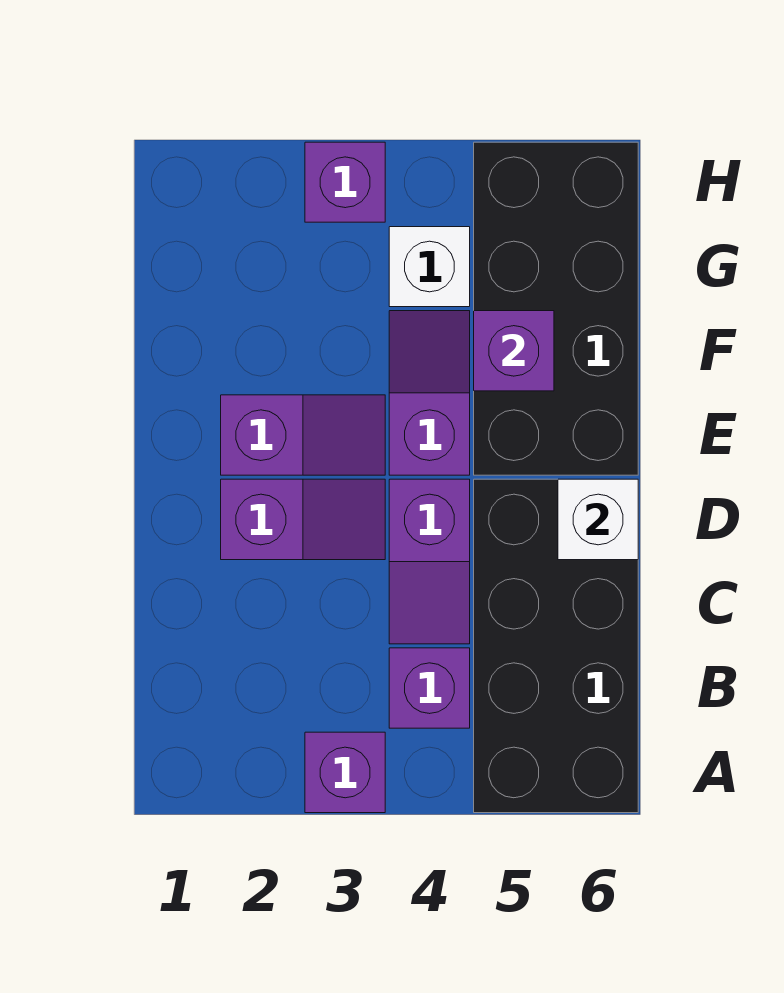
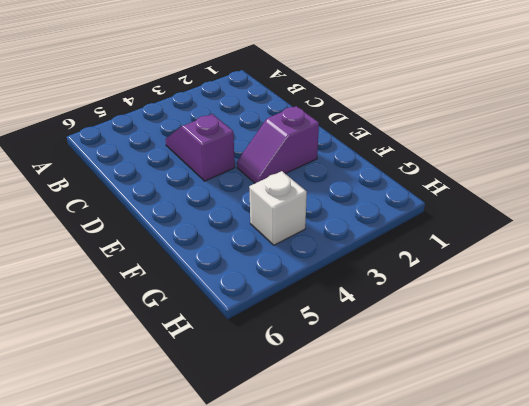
none -> purple brick A3 level 1
none -> black brick A5:D6 level 1
none -> purple brick B4 level 1

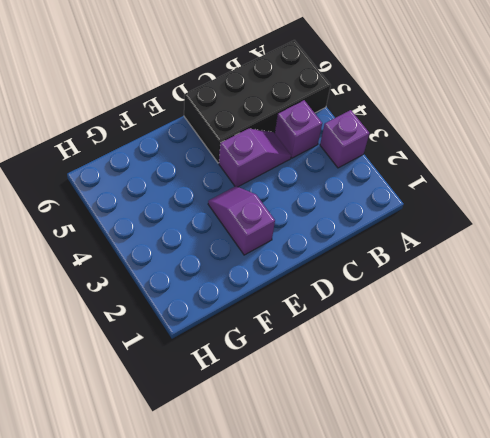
none -> purple slope D2:D3 level 1 top 2
none -> purple slope E4:F4 level 1 top E
none -> black brick E5:H6 level 1

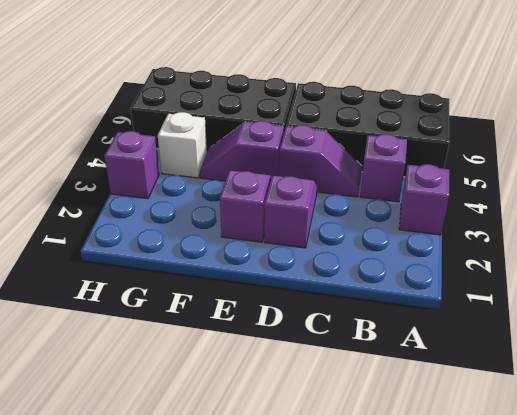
none -> white brick D6 level 2
none -> purple brick F5 level 2

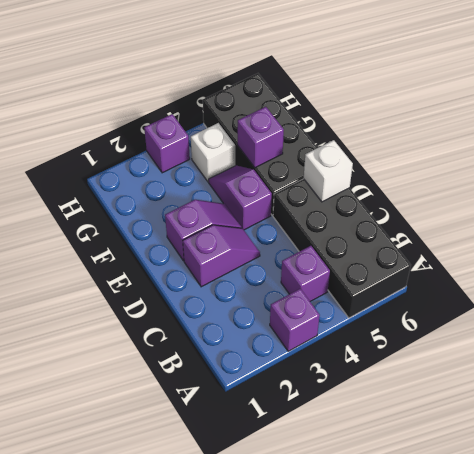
none -> purple slope C4:D4 level 1 top D

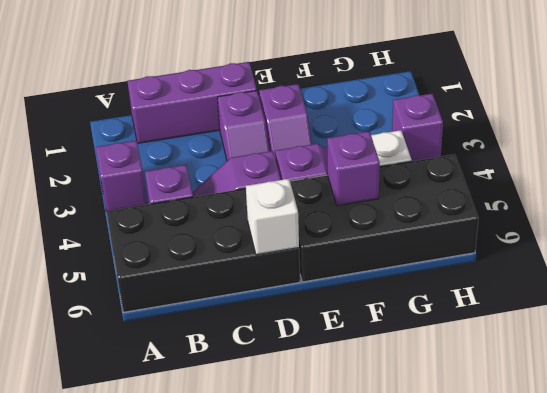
purple brick B1:D1 level 1 -> none

